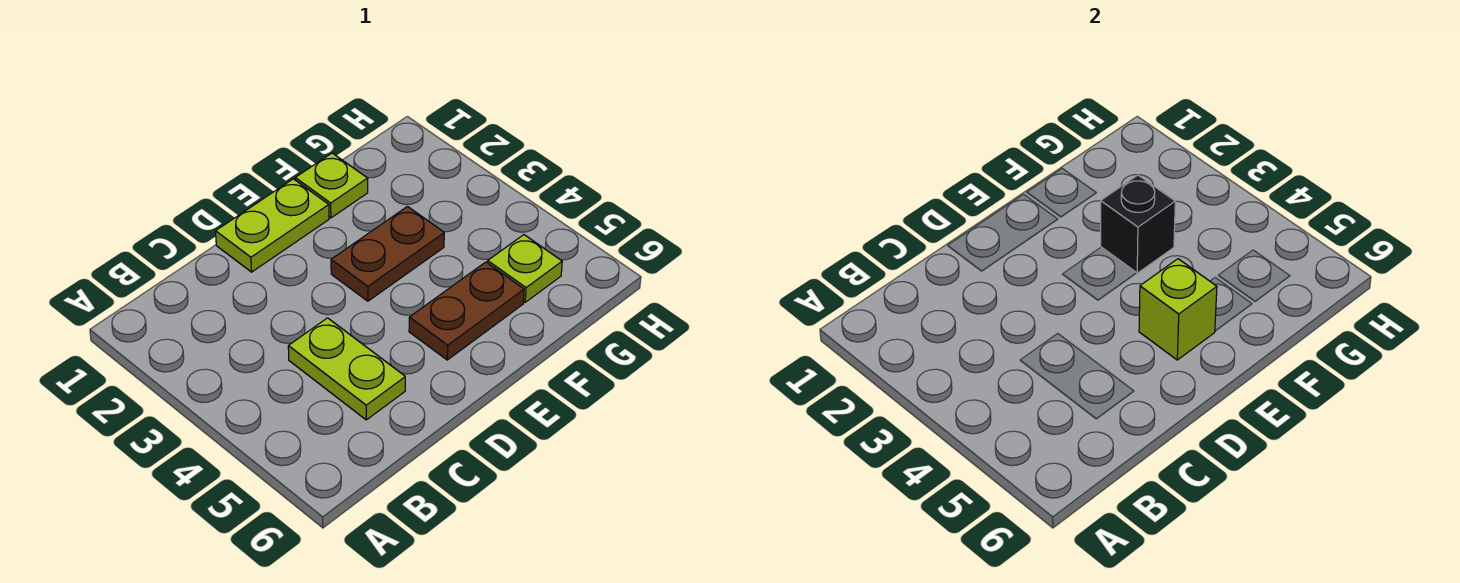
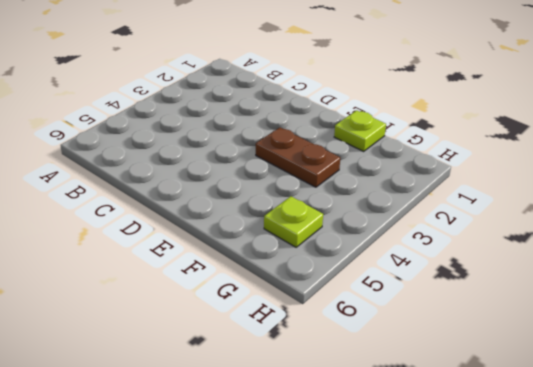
none -> lime plate C4:C5 level 1
none -> lime plate D1:E1 level 1

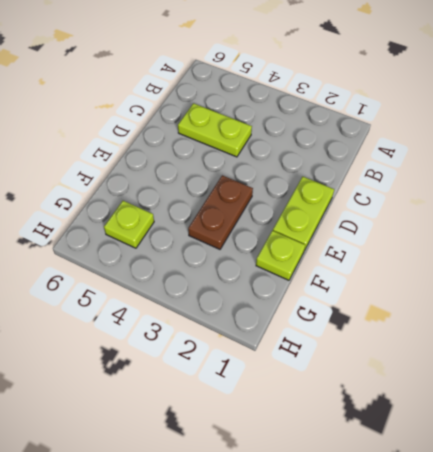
none -> brown plate E5:F5 level 1
none -> lime brick E5 level 2

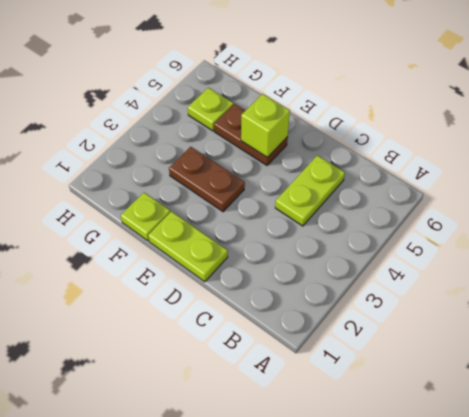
none -> black brick F3 level 2

